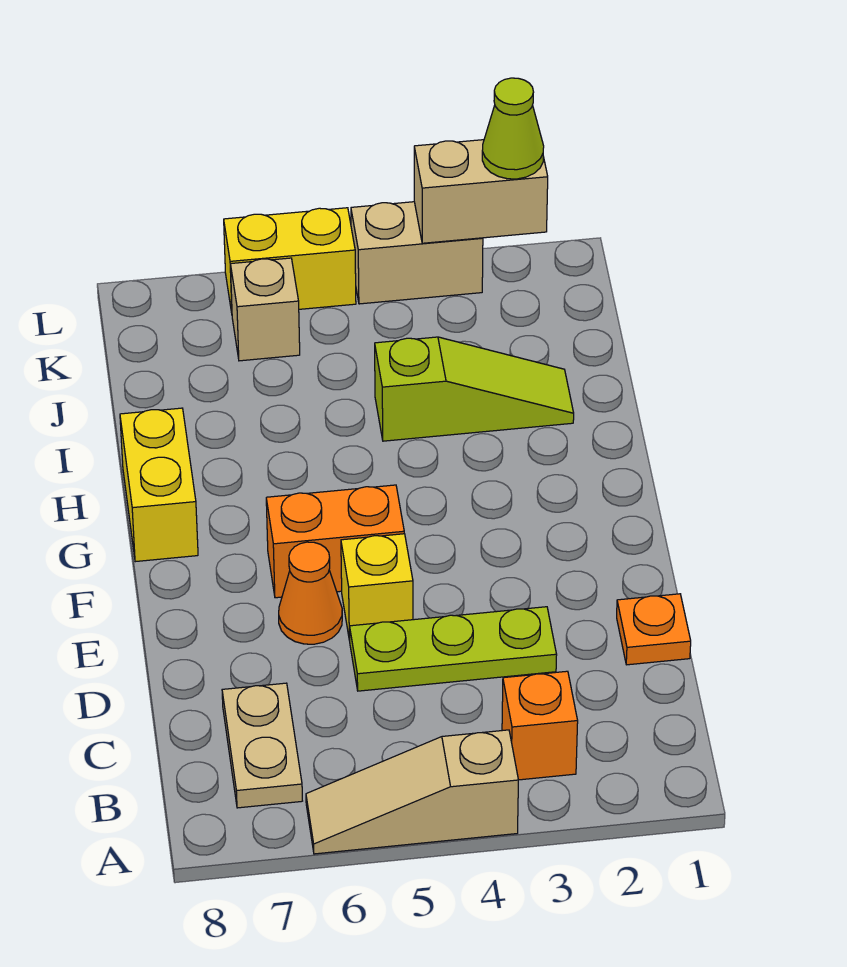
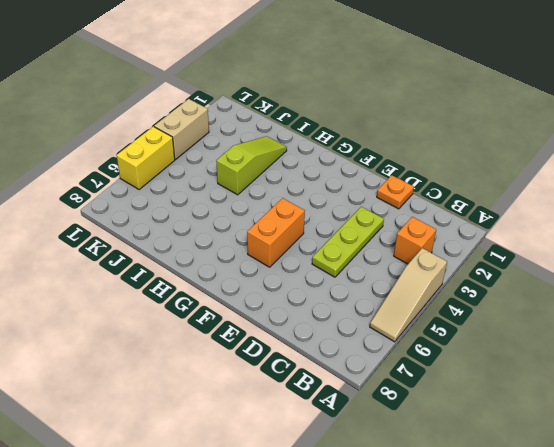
none -> tan plate B7:C7 level 1
none -> yellow brick E5 level 1
none -> orange cone E6 level 1

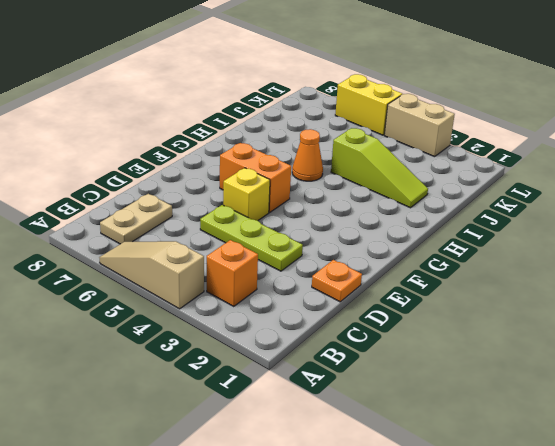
orange cone H5 level 1 -> orange cone E6 level 1
none -> yellow brick G8:H8 level 1
none -> tan brick K6 level 1
none -> tan brick L2:L3 level 2

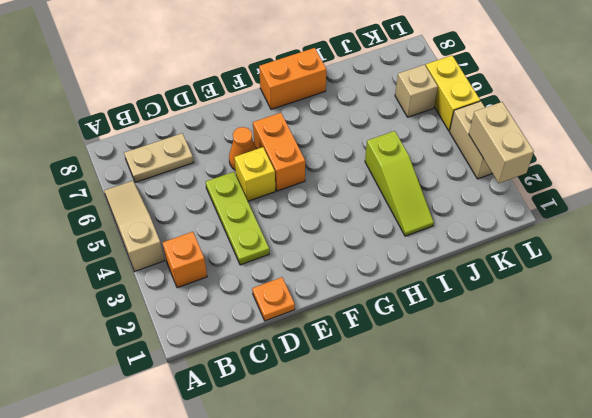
orange brick G8:H8 level 1 -> yellow brick G8:H8 level 1
none -> lime cone L2 level 3

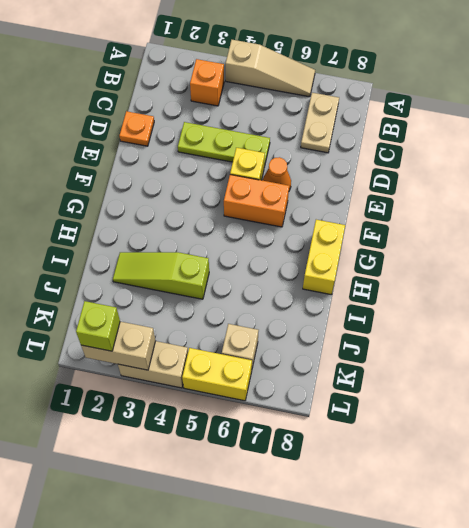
lime brick L2 level 3 -> lime cone L2 level 3

